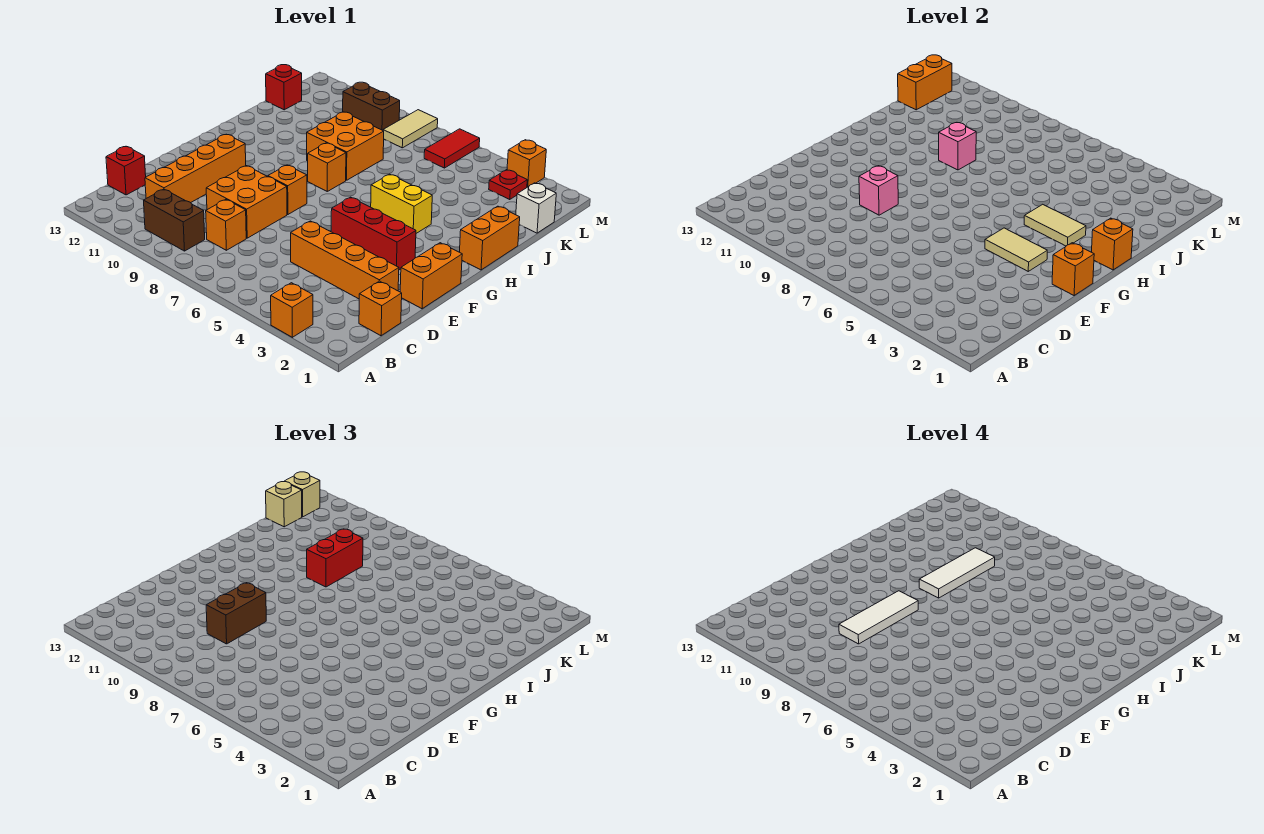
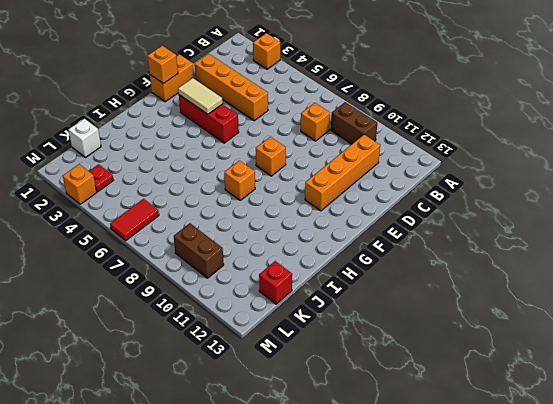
none -> orange brick C1 level 1
none -> red brick C13 level 1
none -> orange brick D8:E9 level 1
none -> orange brick H1:I1 level 1

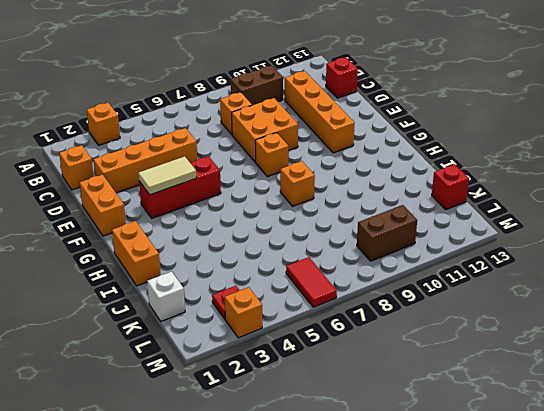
none -> yellow brick H4:H5 level 1
none -> orange brick I8:J9 level 1
none -> tan tile L8:M8 level 1
none -> pink brick E9 level 2

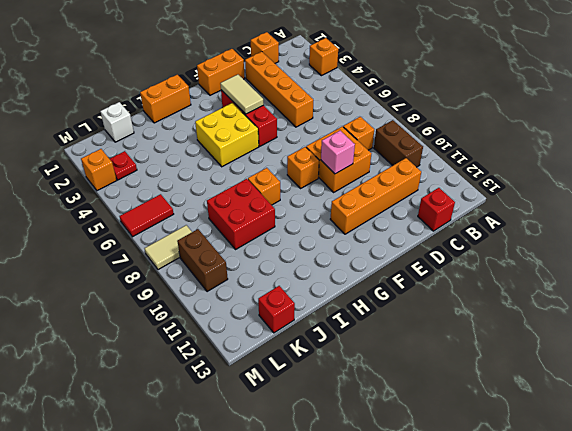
yellow brick G4:H5 level 1 -> yellow brick H4:H5 level 1
red brick I8:J9 level 1 -> orange brick I8:J9 level 1
none -> orange brick F1 level 2
none -> orange brick H1 level 2
none -> tan tile H3:H4 level 2
none -> pink brick I9 level 2

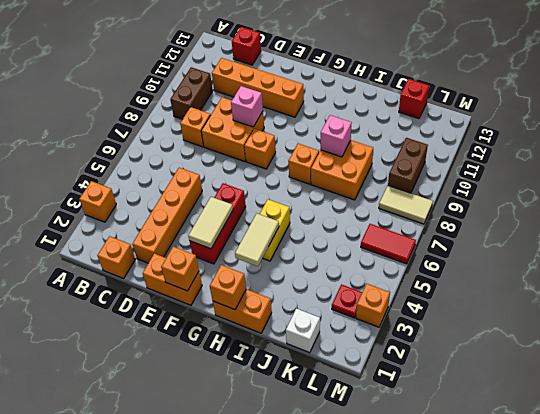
none -> orange brick K13:L13 level 2
none -> brown brick D9:E9 level 3
none -> red brick I9:J9 level 3
none -> tan brick K13 level 3

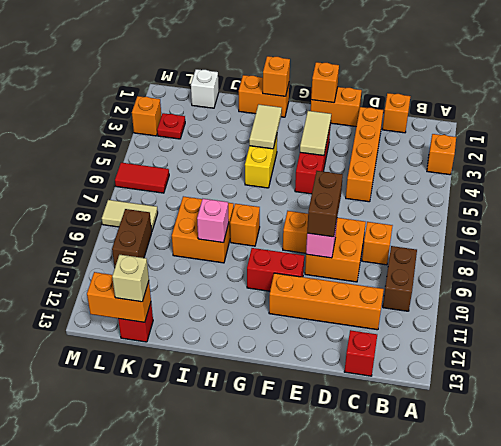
brown brick E8:E9 level 3 -> brown brick D9:E9 level 3
red brick F10:G10 level 1 -> red brick I9:J9 level 3
none -> tan brick L13 level 3
none -> white tile D9:F9 level 4
none -> white tile H9:J9 level 4

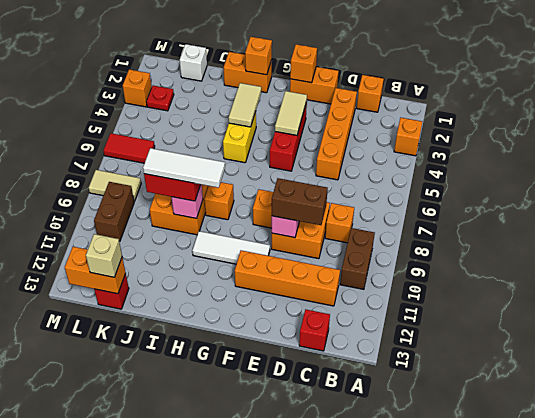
white tile F10:H10 level 1 -> white tile D9:F9 level 4
none -> tan brick L13 level 3

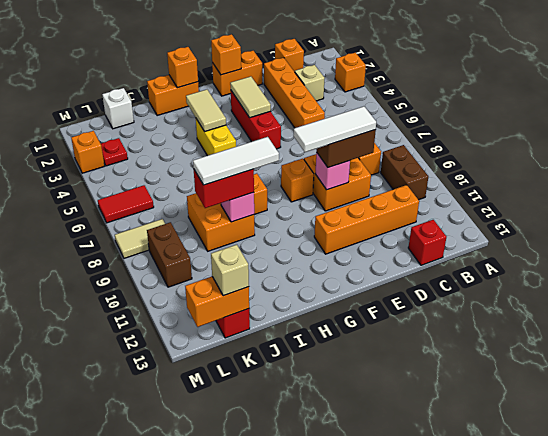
tan brick C3 level 1 -> tan brick L13 level 3

